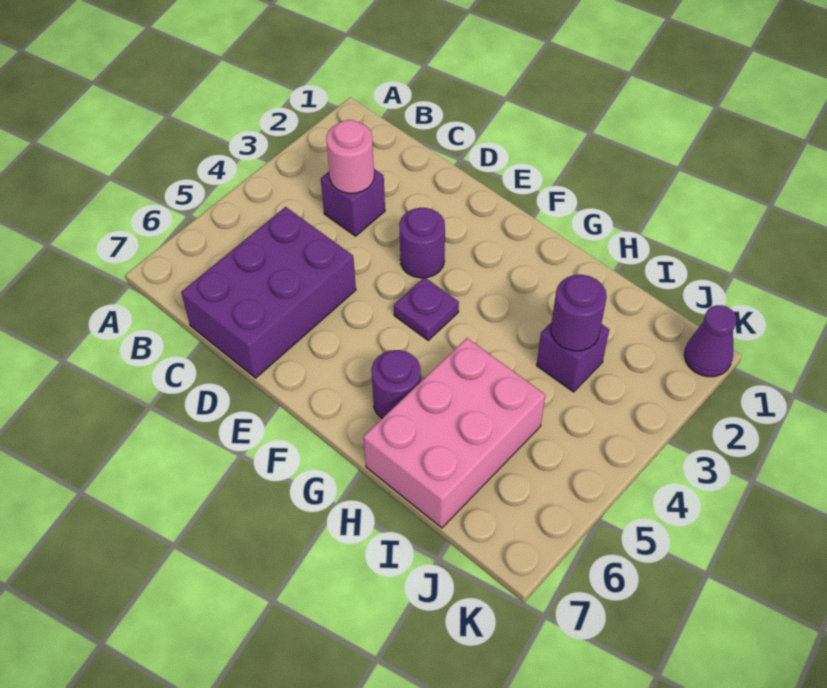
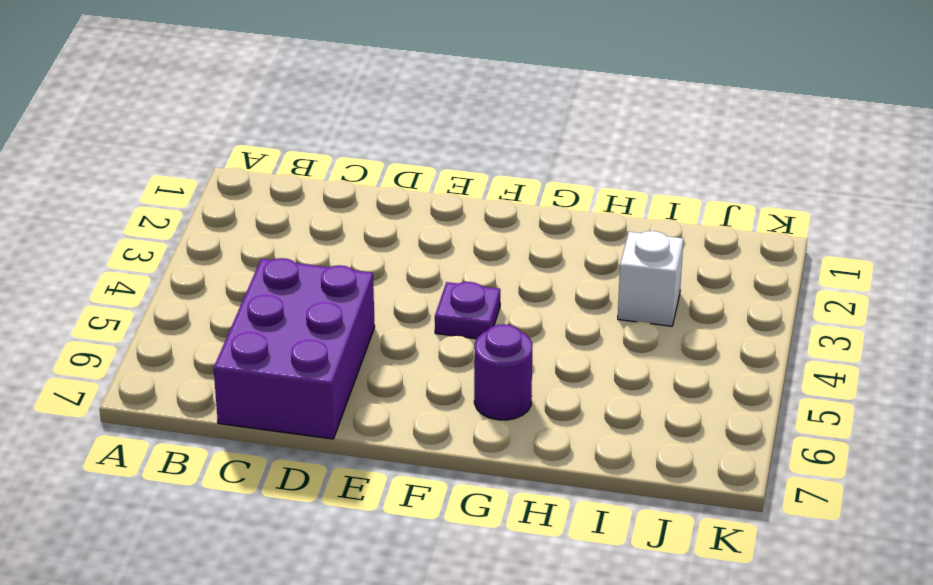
white brick I3 level 1 -> purple brick I3 level 1
none -> purple brick C3 level 1
none -> purple round brick E3 level 1

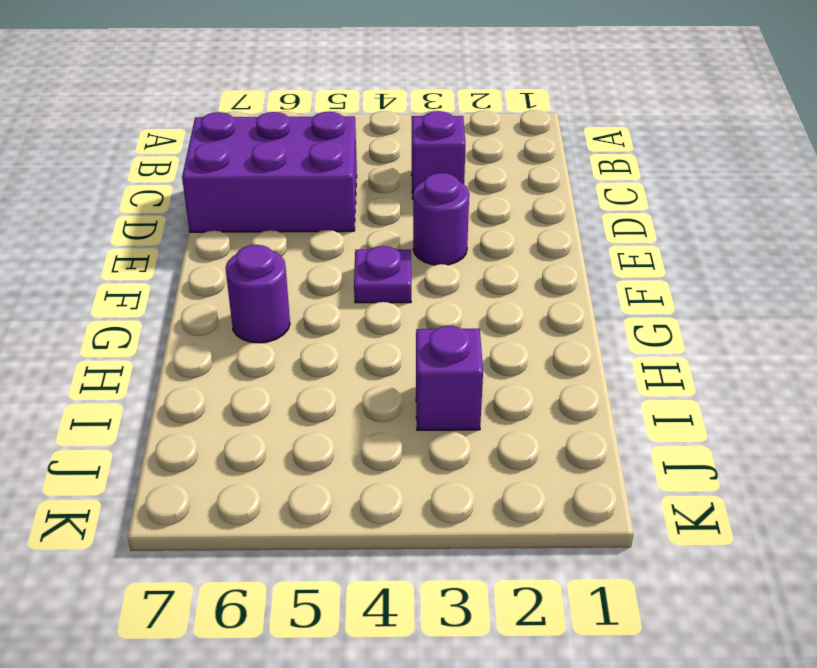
none -> pink brick H5:I7 level 1
none -> purple cone K1 level 1

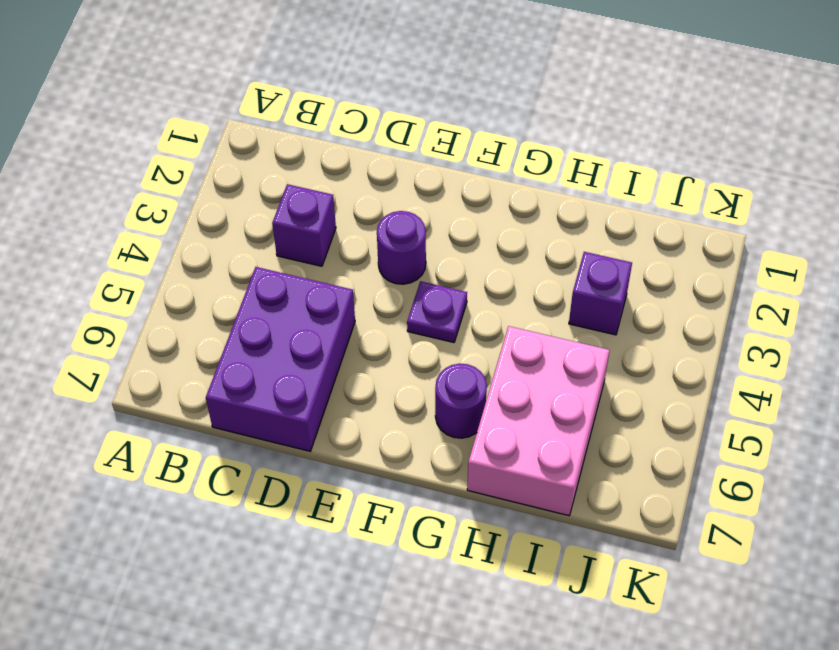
none -> purple cone K1 level 1
none -> pink round brick C3 level 2

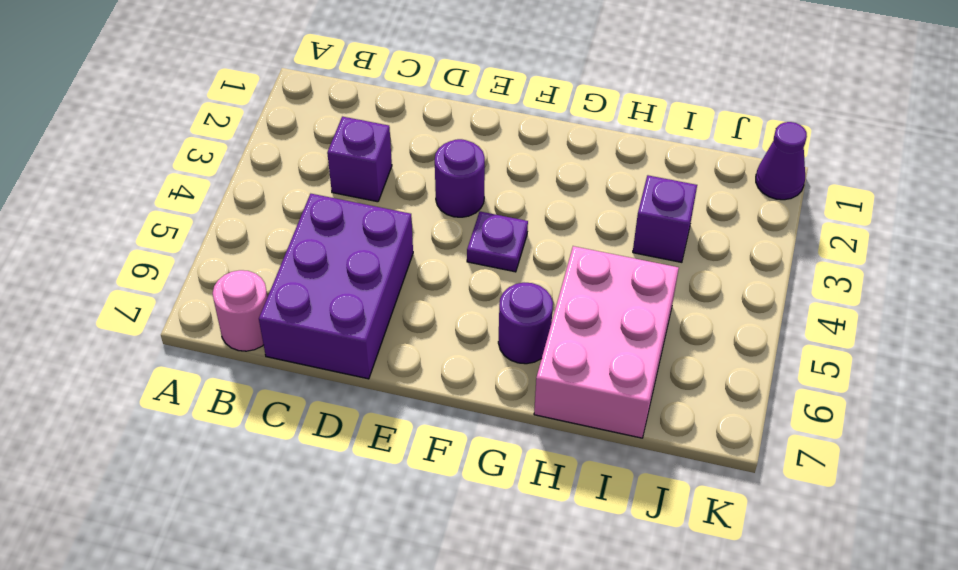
pink round brick B7 level 1 -> pink round brick C3 level 2
none -> purple round brick I3 level 2

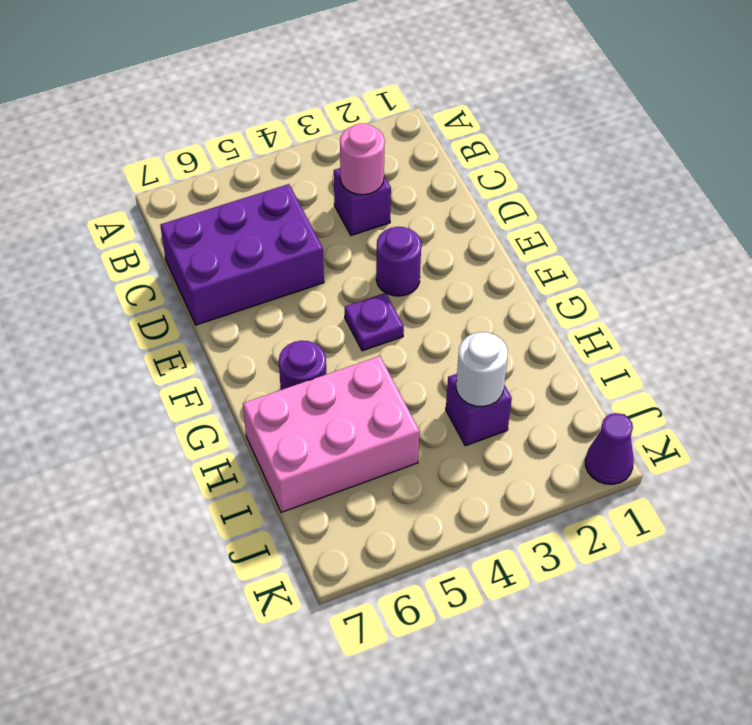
white round brick I3 level 2 -> purple round brick I3 level 2

